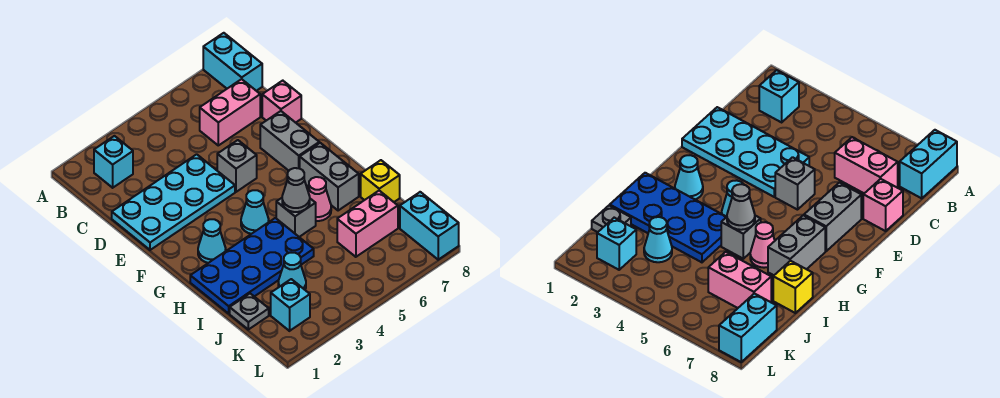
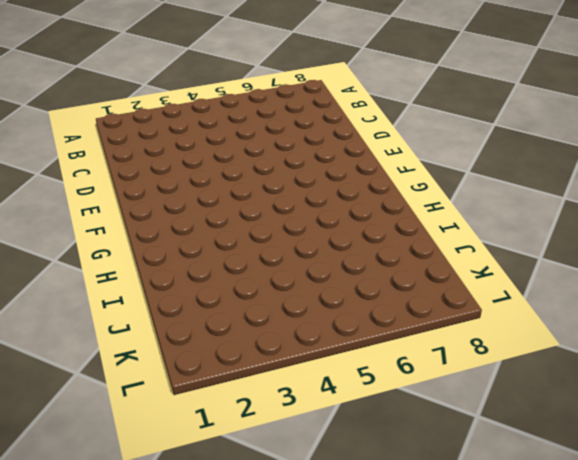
none -> cyan brick A8:B8 level 1
none -> cyan brick B2 level 1
none -> pink brick C6:C7 level 1

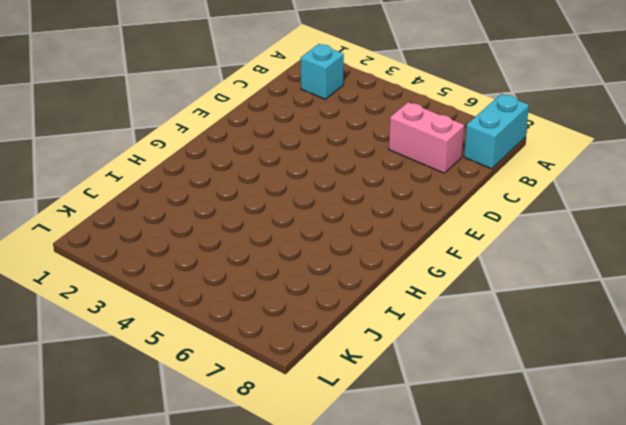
none -> cyan plate D1:E4 level 1
none -> pink brick D8 level 1
none -> grey brick E5 level 1

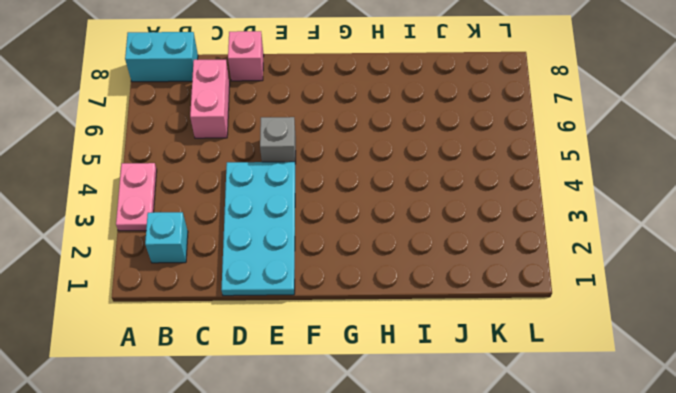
pink plate A3:A4 level 1 -> none
none -> grey brick E7:F7 level 1
none -> cyan cone G2 level 1
none -> cyan cone G4 level 1

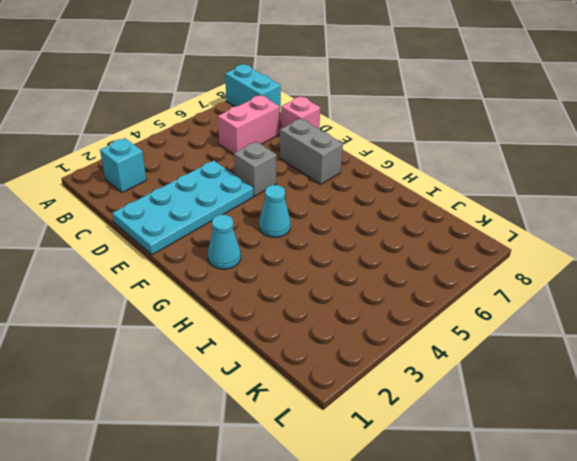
none -> grey brick G7:H7 level 1
none -> blue plate H1:I4 level 1
none -> grey brick H5 level 1

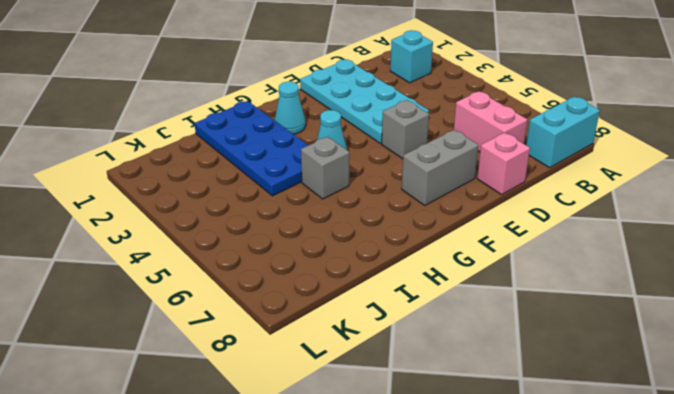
none -> grey brick G7:H7 level 1
none -> pink cone H6 level 1
none -> yellow brick I8 level 1

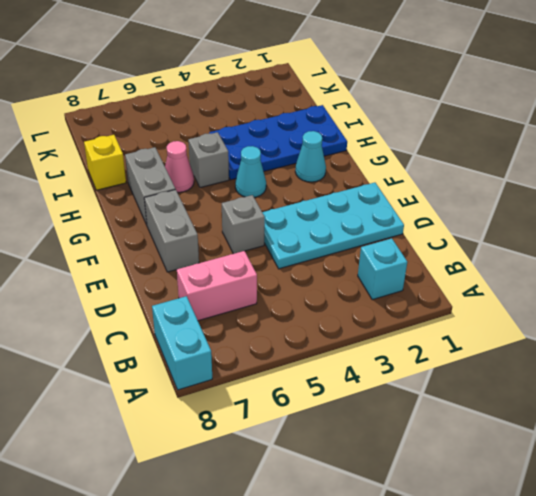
none -> pink brick D8 level 1
none -> grey plate J1 level 1
none -> cyan cone J3 level 1

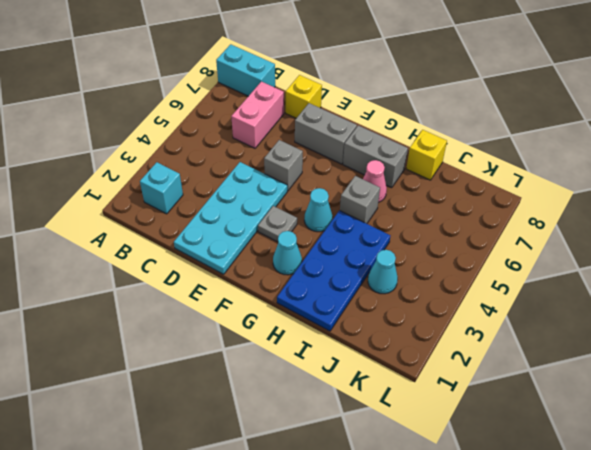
yellow brick D8 level 1 -> pink brick D8 level 1
grey plate F3 level 1 -> grey plate J1 level 1
none -> pink brick J6:J7 level 1
none -> cyan brick K2 level 1
none -> cyan brick K8:L8 level 1

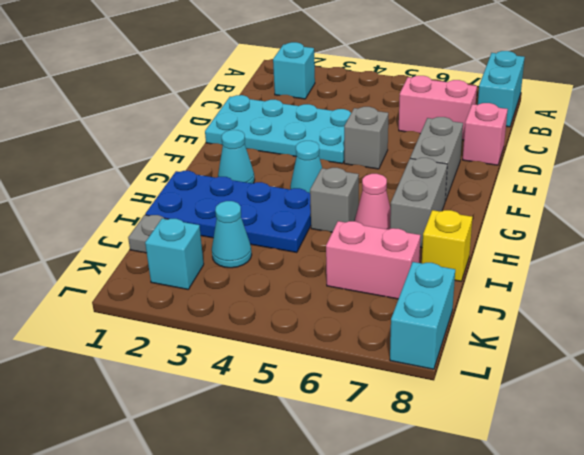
none -> grey cone H5 level 2

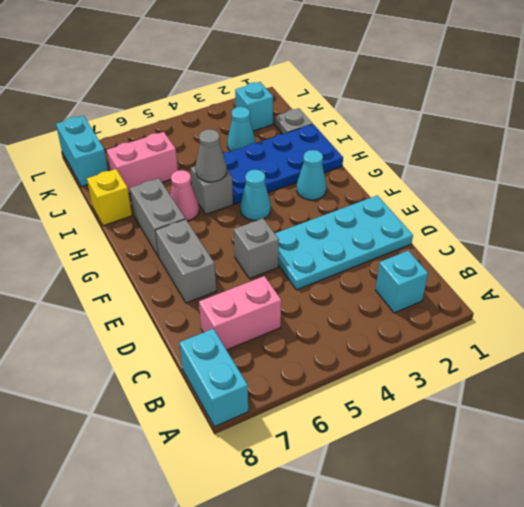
none -> pink brick D8 level 1

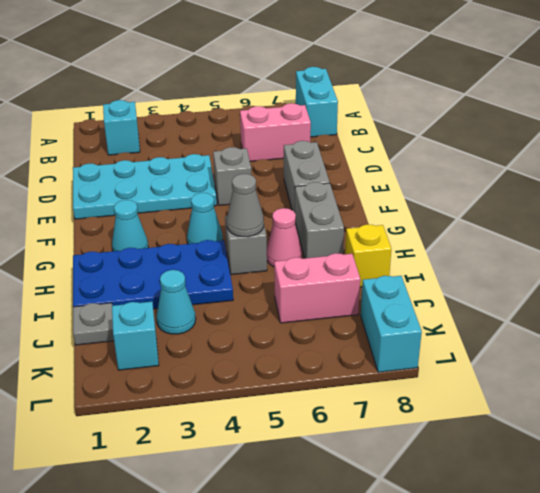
none -> pink brick D8 level 1

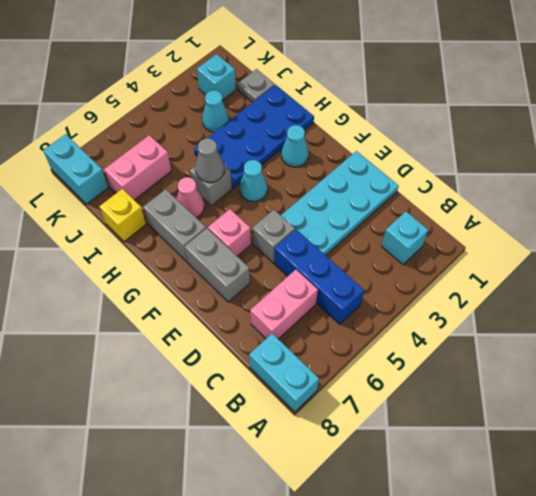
blue brick B5:D5 level 1 -> none
pink brick F6 level 1 -> pink brick D8 level 1

